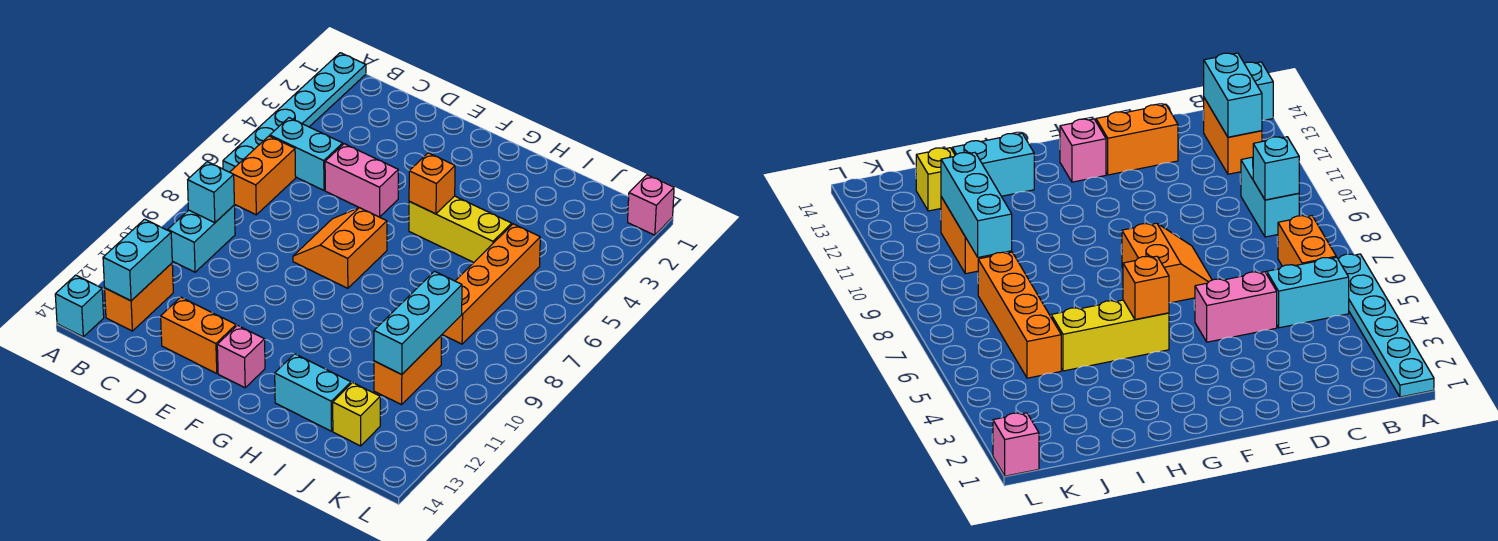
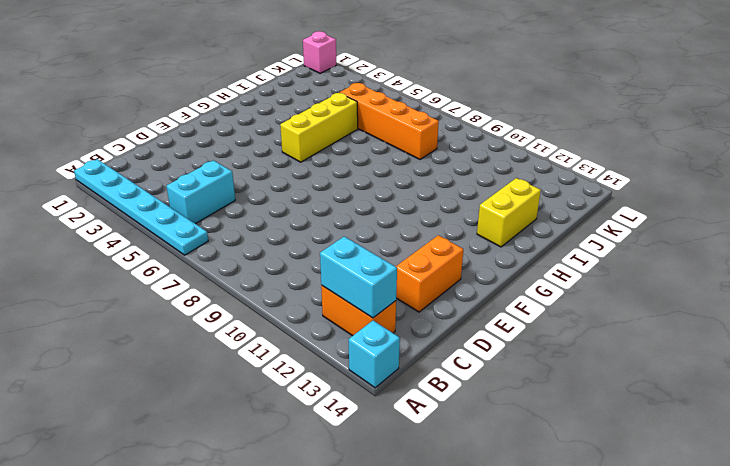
yellow brick H13:I13 level 1 -> cyan brick H13:I13 level 1
none -> orange brick B6:B7 level 1
none -> cyan brick B9:B10 level 1
none -> pink brick D5:E5 level 1

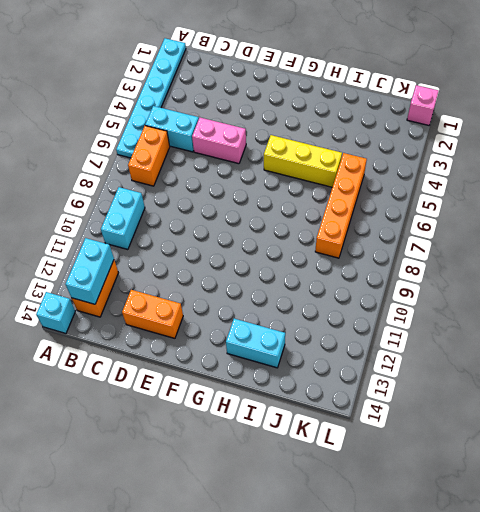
none -> orange slope E7:F8 level 1 top F
none -> pink brick F13 level 1
none -> orange brick J10:J11 level 1

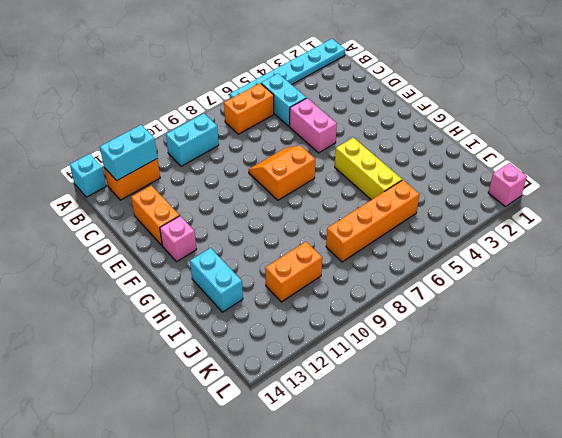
none -> yellow brick J13 level 1
none -> cyan brick B9 level 2
none -> orange brick G5 level 2

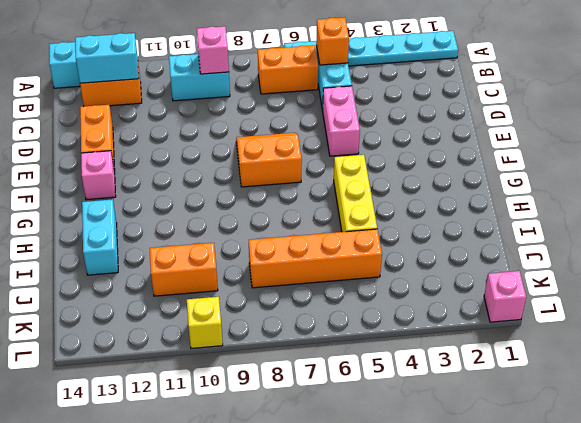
orange brick B5 level 2 -> orange brick G5 level 2
pink brick B9 level 2 -> cyan brick B9 level 2
yellow brick L10 level 1 -> yellow brick J13 level 1
none -> cyan brick J9:J11 level 2

